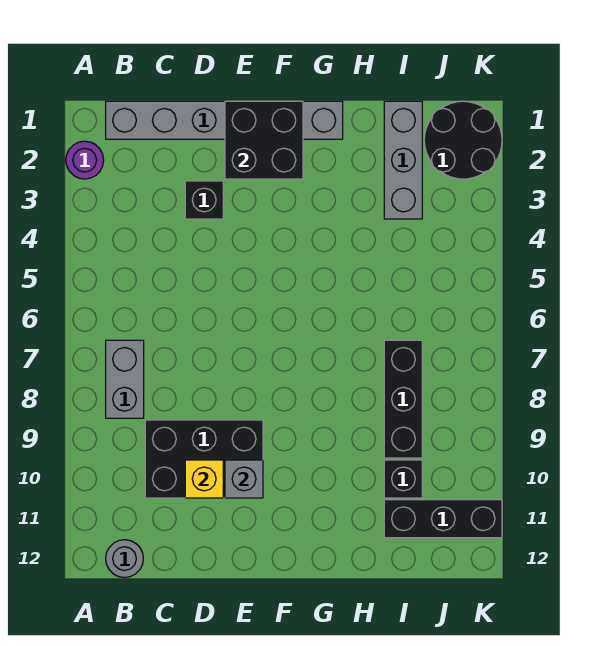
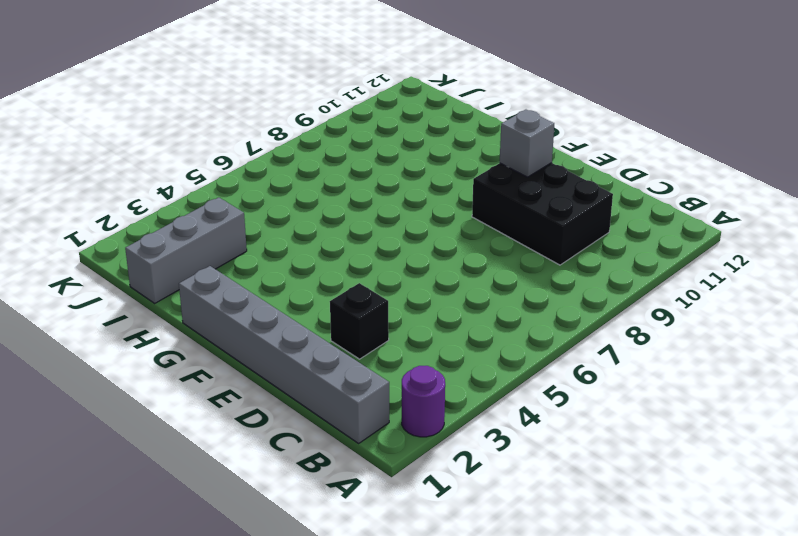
none -> grey brick B7:B8 level 1
none -> grey round brick B12 level 1
none -> black brick I7:I9 level 1

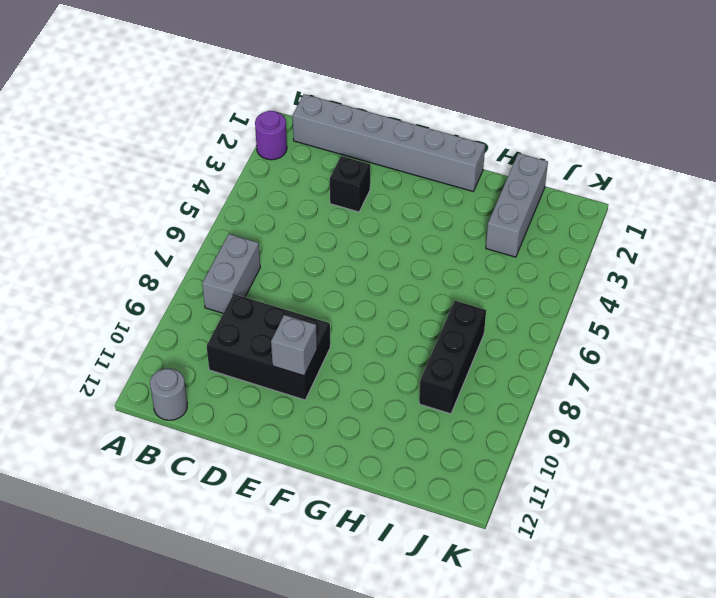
none -> black brick I10 level 1
none -> black brick I11:K11 level 1
none -> black round brick J1:K2 level 1

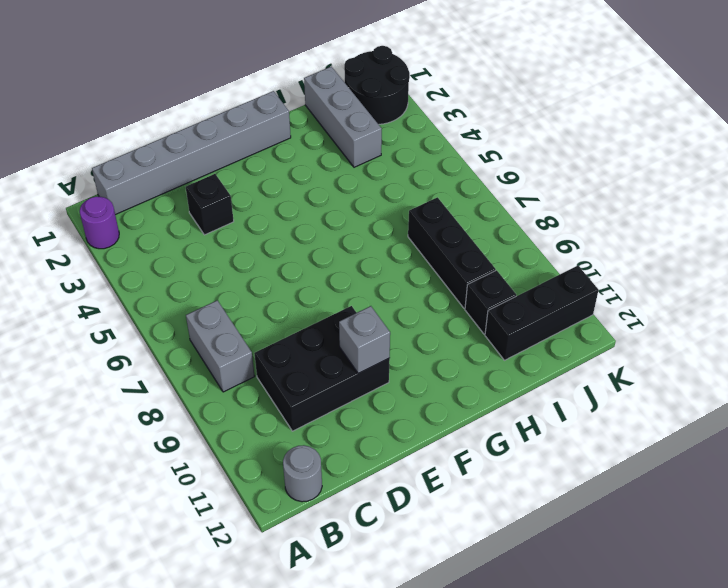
none -> yellow brick D10 level 2
none -> black brick E1:F2 level 2

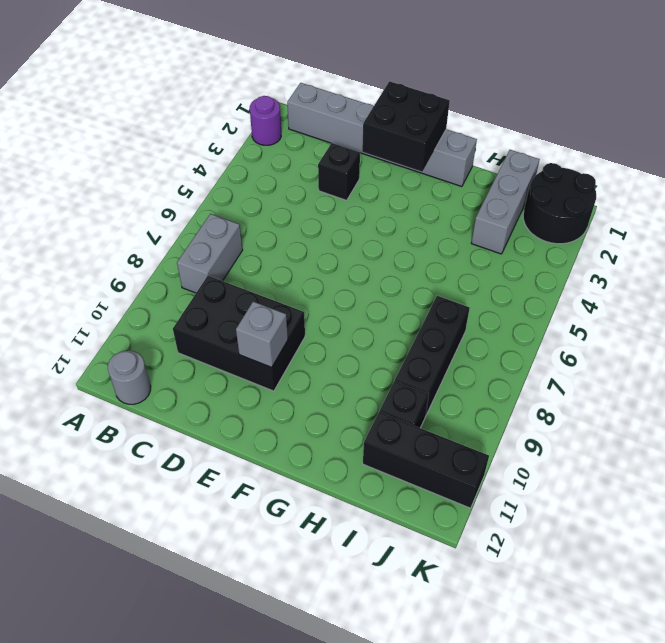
none -> yellow brick D10 level 2

